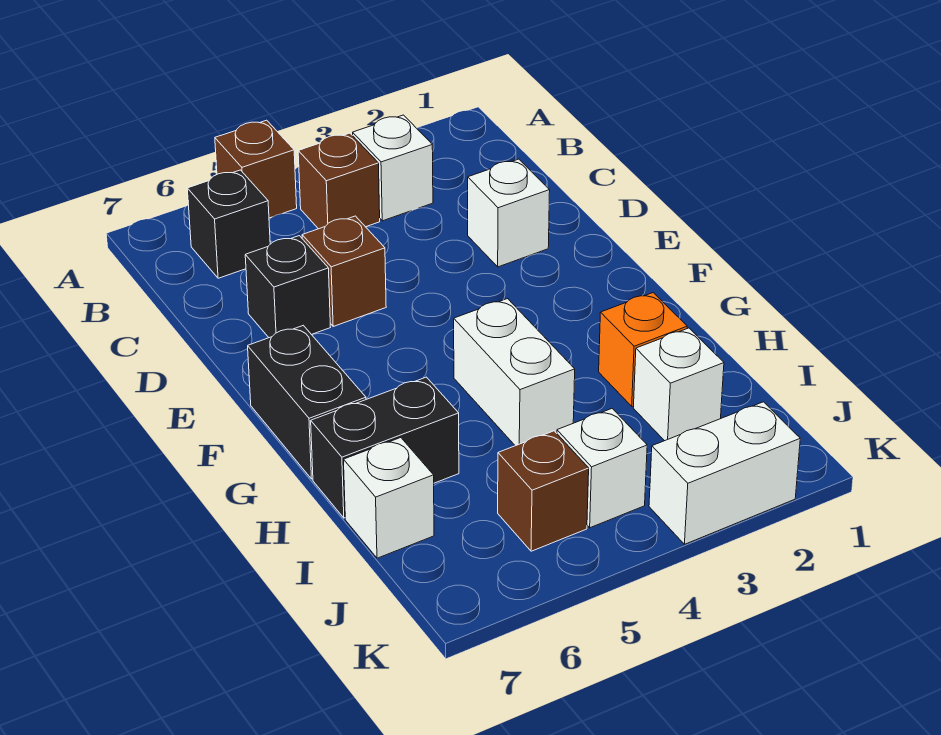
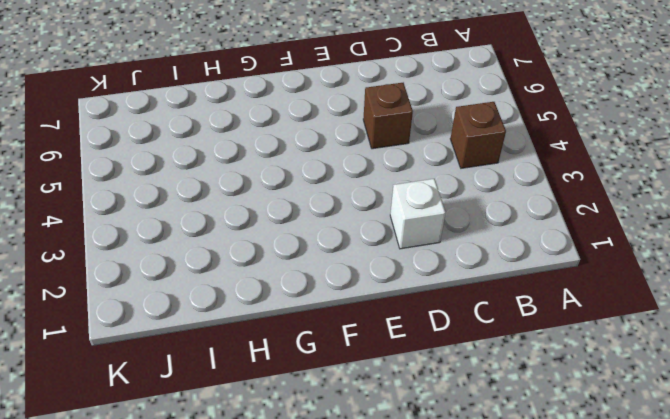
none -> brown brick A5 level 1
none -> white brick B3 level 1
none -> black brick B6 level 1

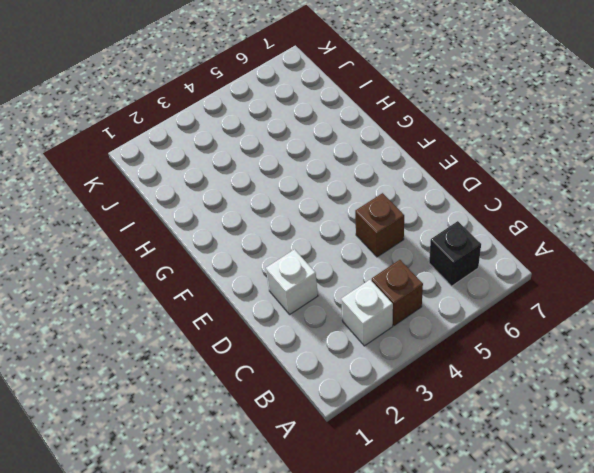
none -> brown brick A5 level 1
none -> black brick D6 level 1
none -> black brick F7:G7 level 1

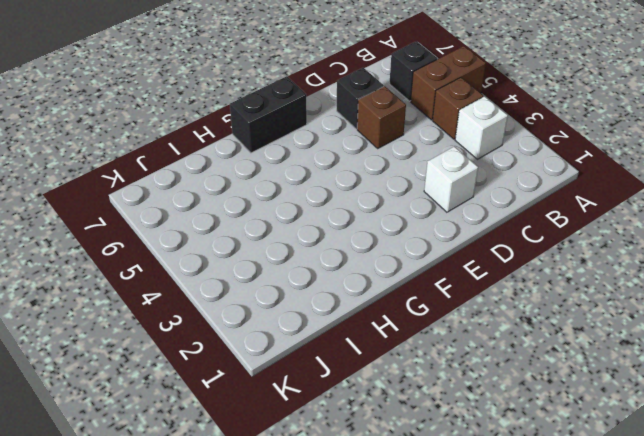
brown brick A5:B5 level 1 -> brown brick A5 level 1
none -> white brick G4:H4 level 1
none -> orange brick H2 level 1
none -> black brick H6:H7 level 1

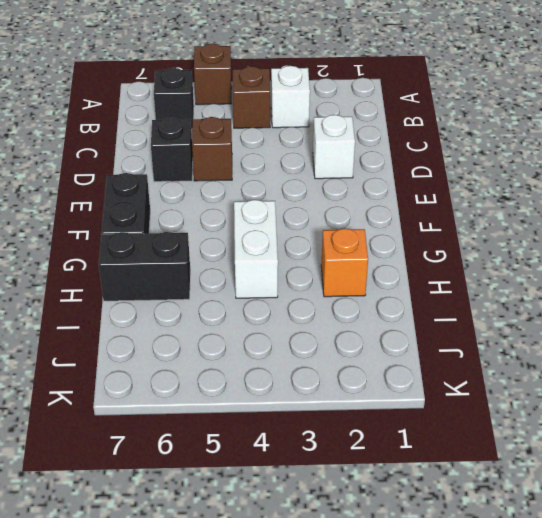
none -> white brick I2 level 1
none -> white brick I7 level 1
none -> white brick J4 level 1

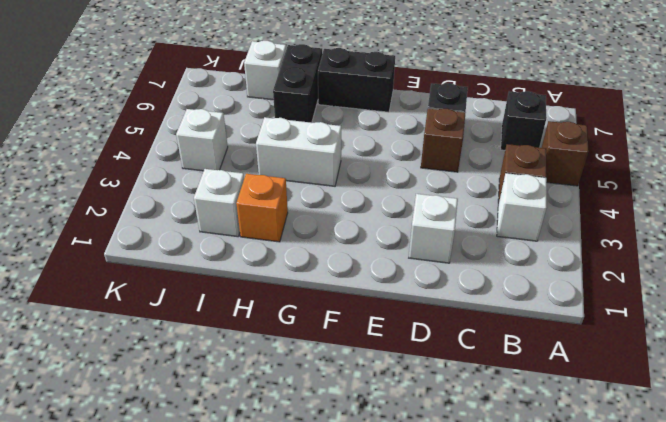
none -> brown brick J5 level 1
none -> white brick K2:K3 level 1

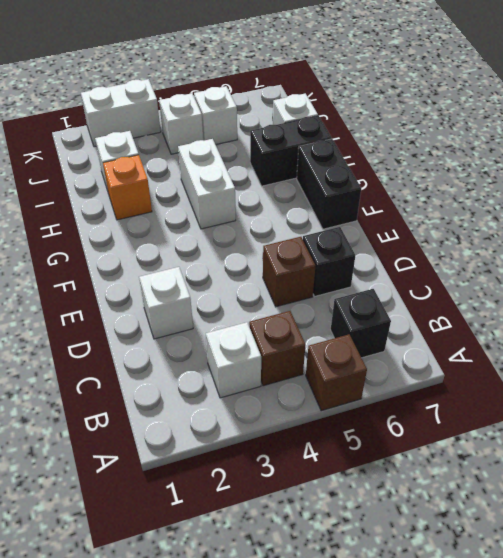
white brick J5 level 1 -> brown brick J5 level 1

